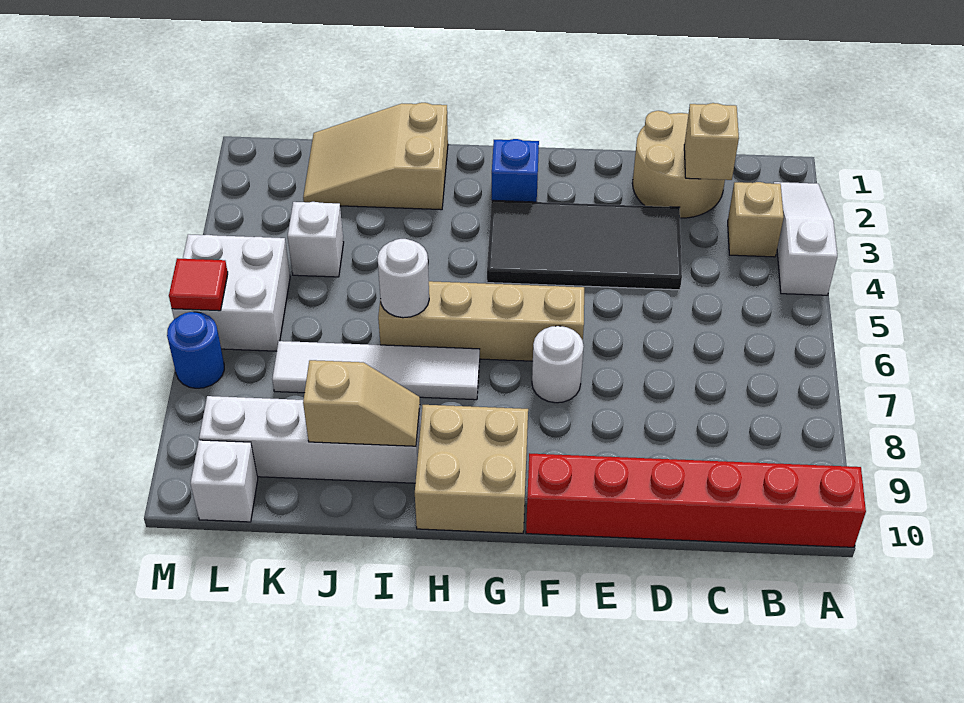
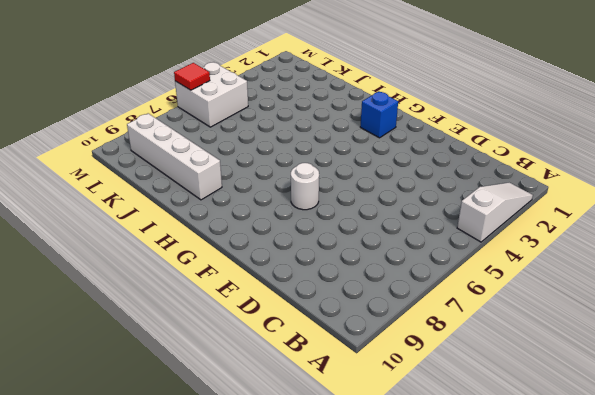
none -> red brick A10:F10 level 1
none -> tan brick B3 level 1
none -> tan round brick C1:D2 level 1

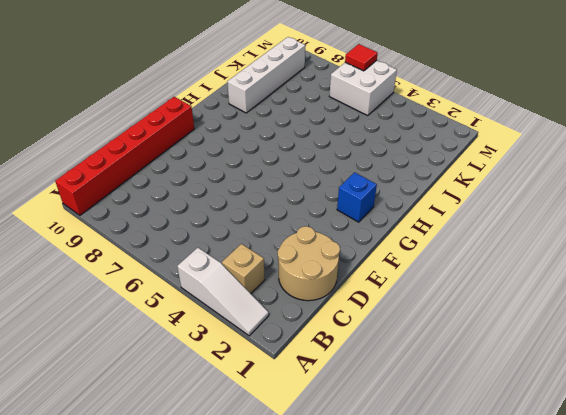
none -> black tile D3:G4 level 1
none -> tan brick F6:I6 level 1
none -> white round brick F7 level 1

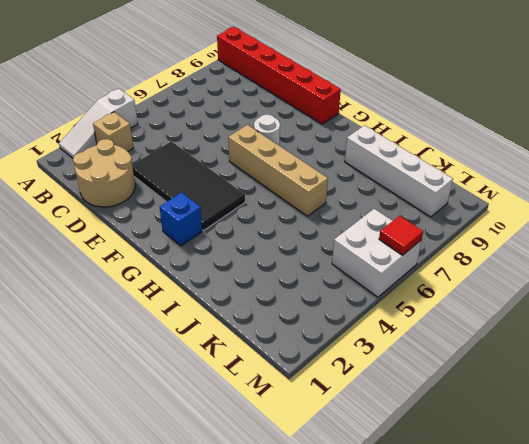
none -> tan brick G9:H10 level 1
none -> white tile H7:K7 level 1
none -> tan slope I1:K2 level 1 top I

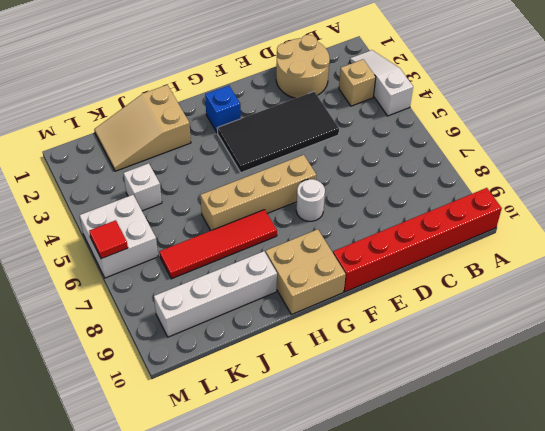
red tile H7:K7 level 1 -> white tile H7:K7 level 1
none -> white brick L10 level 1
none -> blue round brick M7 level 1
none -> tan brick C2 level 2

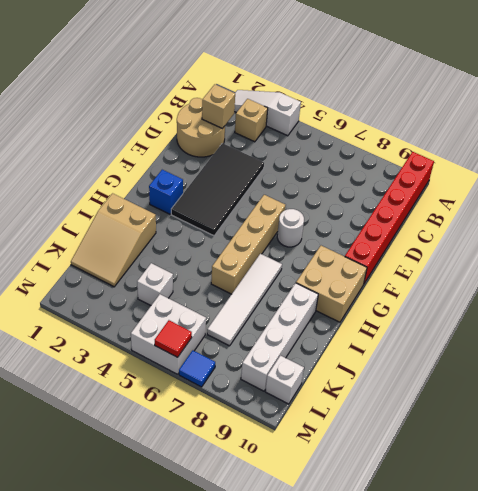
blue tile M7 level 1 -> blue round brick M7 level 1
none -> white round brick I6 level 2
none -> tan slope I9:J9 level 2 top J

